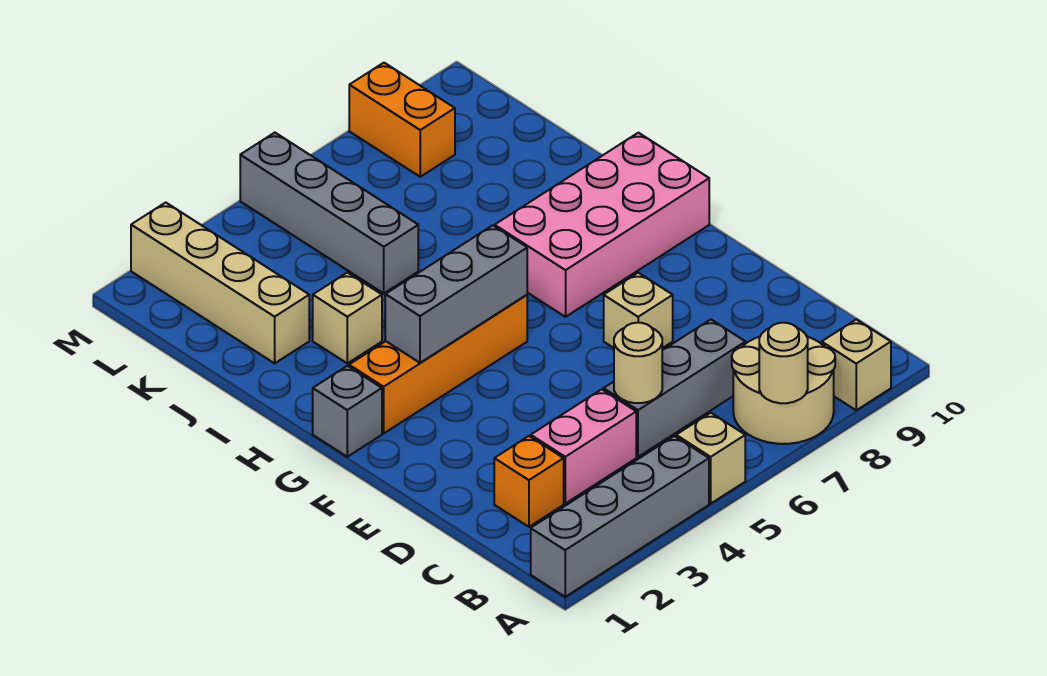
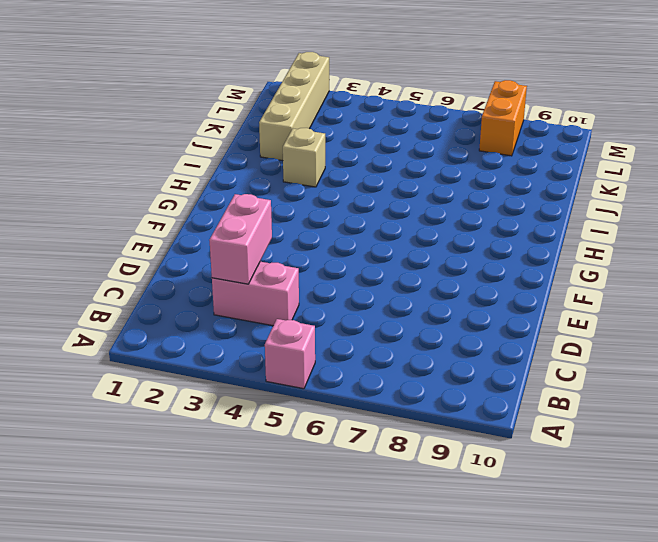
pink brick A5 level 1 -> tan brick A5 level 1
pink brick C3:D3 level 2 -> none
none -> grey brick A1:A4 level 1
none -> tan round brick A7:B8 level 1
none -> tan brick A9 level 1

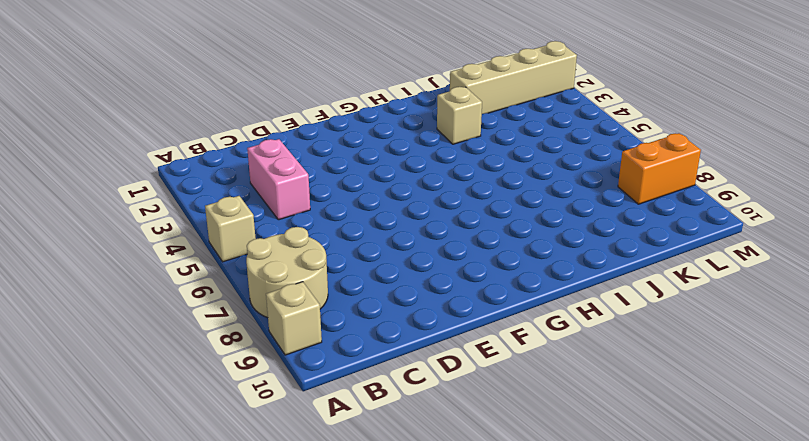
none -> grey brick A1:A4 level 1
none -> orange brick C2 level 1
none -> grey brick C5:C7 level 1

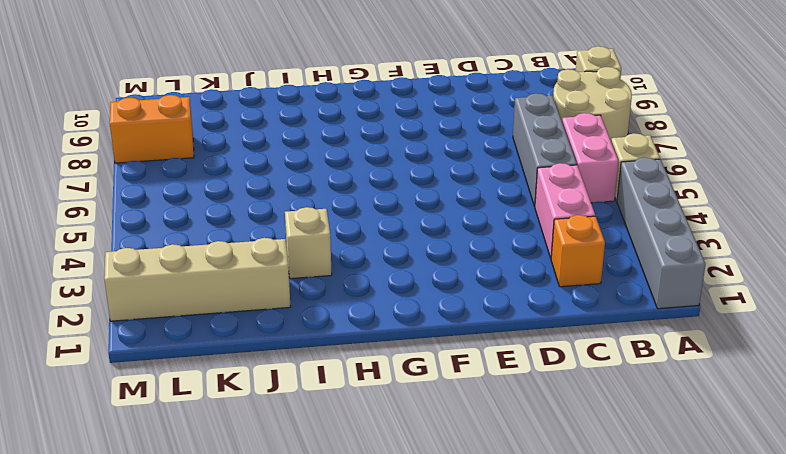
pink brick B5:B6 level 1 -> none
none -> tan brick E7 level 1
none -> grey brick G1 level 1
none -> orange brick G2:G5 level 1

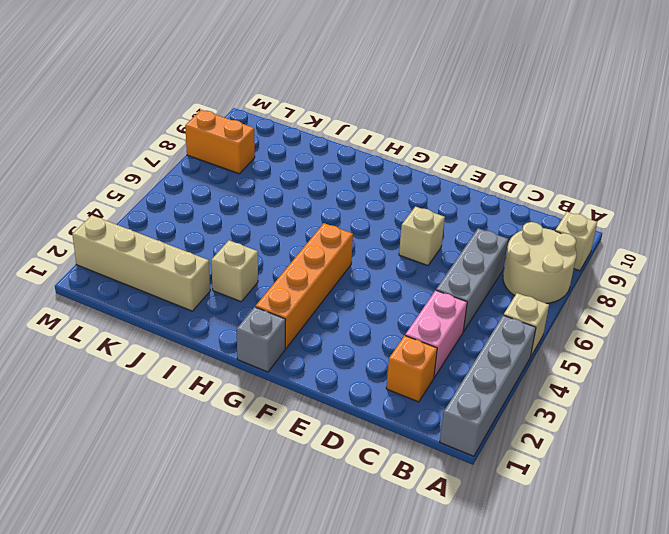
none -> pink brick G7:H10 level 1
none -> grey brick J5:M5 level 1
none -> tan round brick A7 level 2

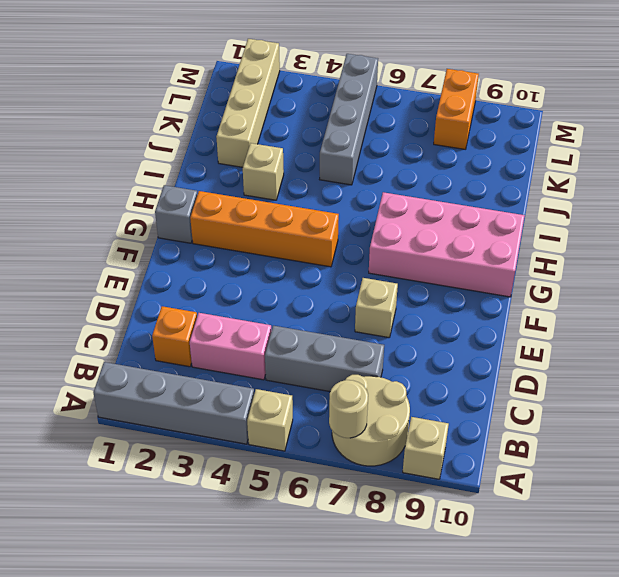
none -> tan round brick C5 level 2
none -> grey brick G3:G5 level 2

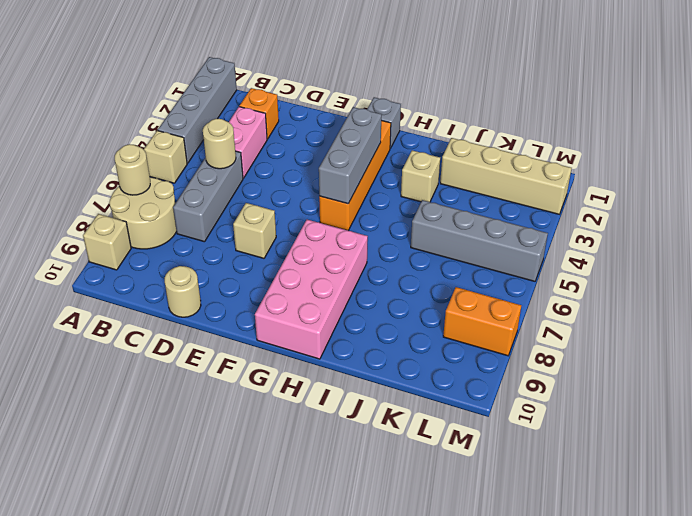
tan round brick D10 level 1 -> none

